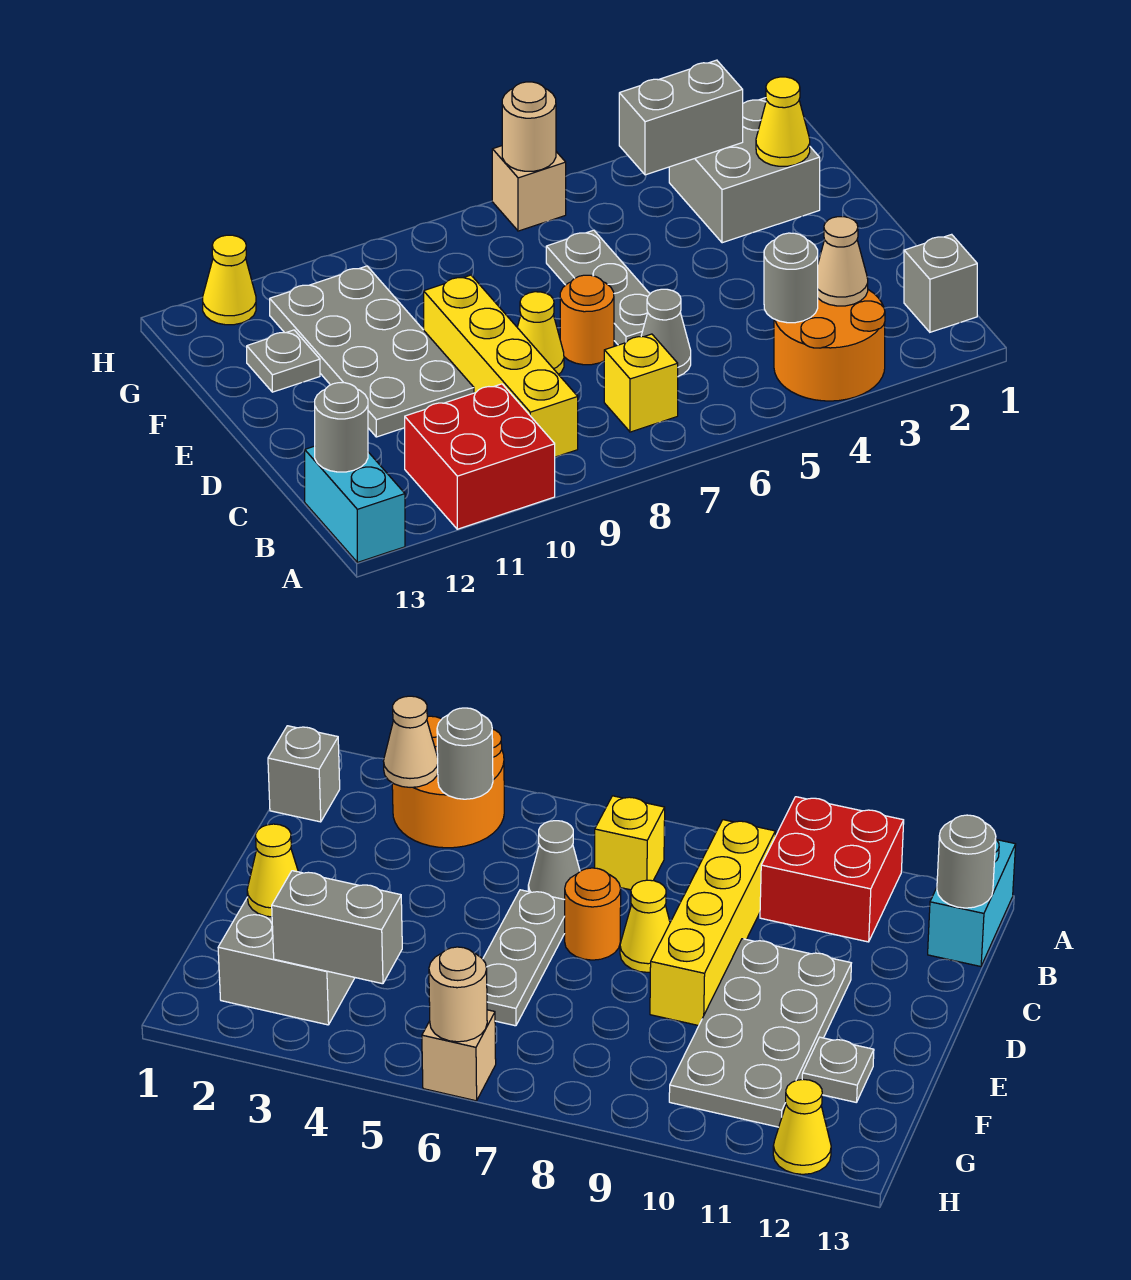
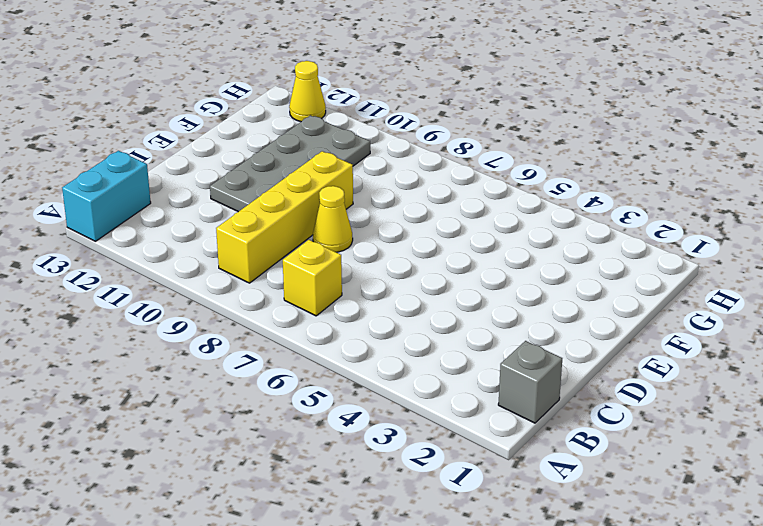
none -> orange round brick A3:B4 level 1
none -> red brick A10:B11 level 1
none -> grey cone C6 level 1

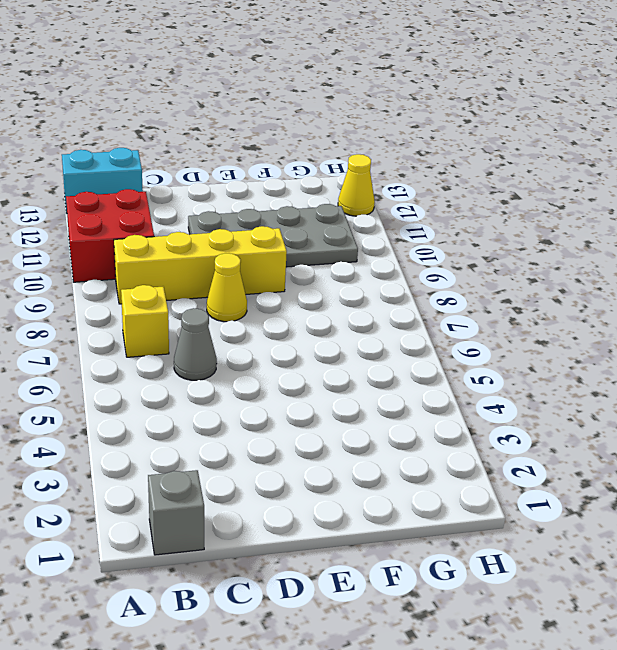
none -> orange round brick A3:B4 level 1
none -> grey plate D6:F6 level 1
none -> orange round brick D7 level 1

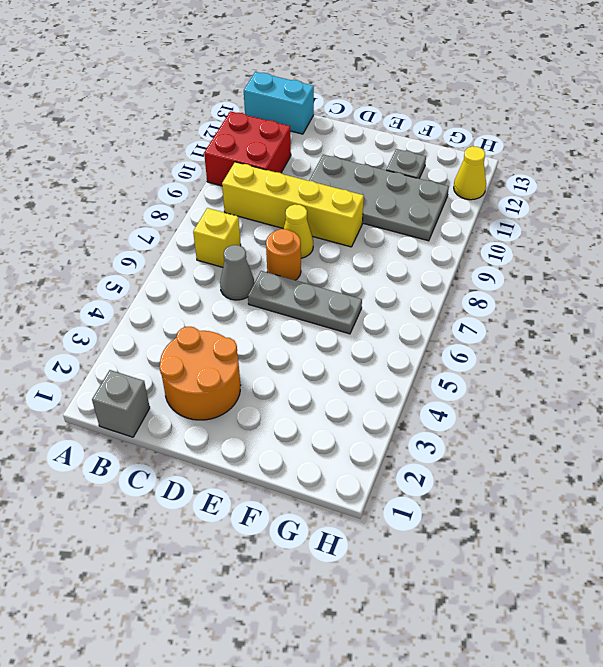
orange round brick C2:D3 level 1 -> orange round brick A3:B4 level 1
none -> grey brick F2:G3 level 1
none -> tan brick H6 level 1
none -> tan cone B3 level 2

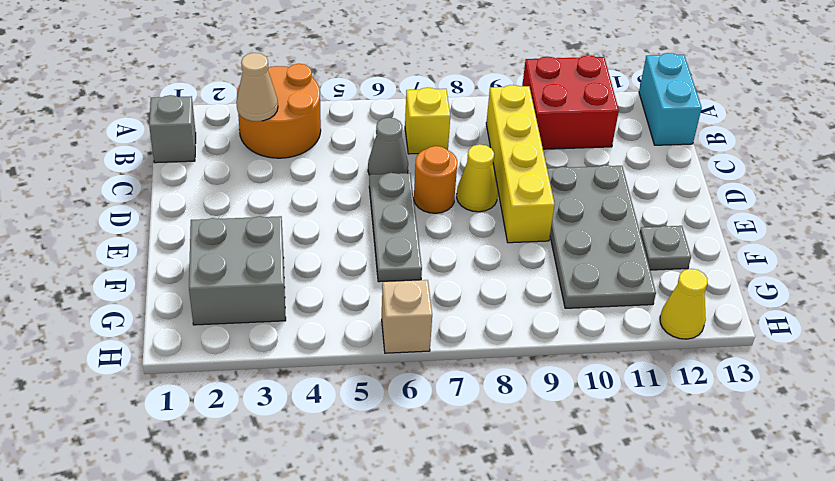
none -> grey round brick B4 level 2
none -> grey round brick B13 level 2
none -> yellow cone F2 level 2

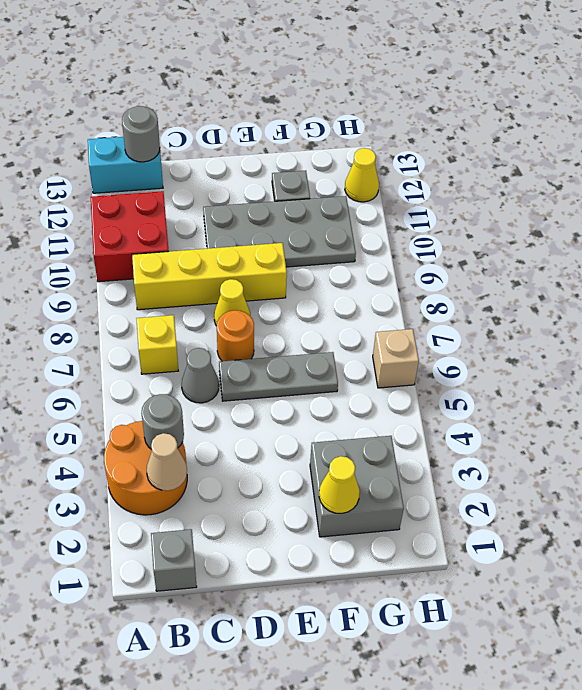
none -> grey brick G3:G4 level 2
none -> tan round brick H6 level 2

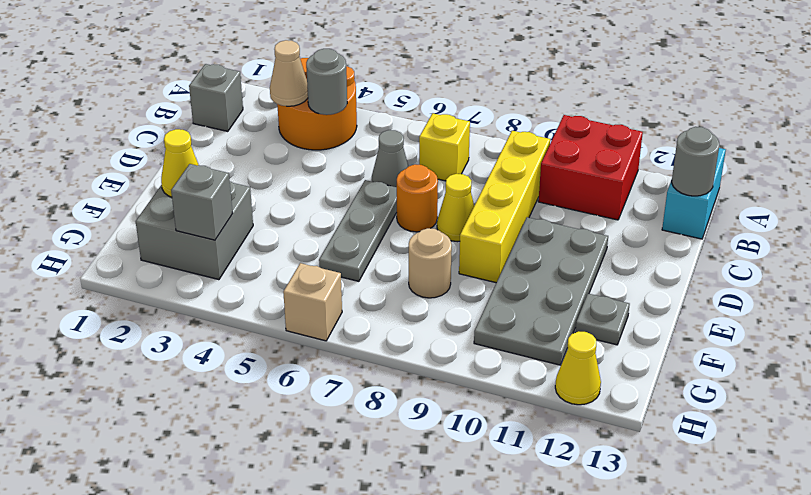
tan round brick F8 level 1 -> tan round brick H6 level 2
grey brick G3 level 2 -> grey brick G3:G4 level 2

